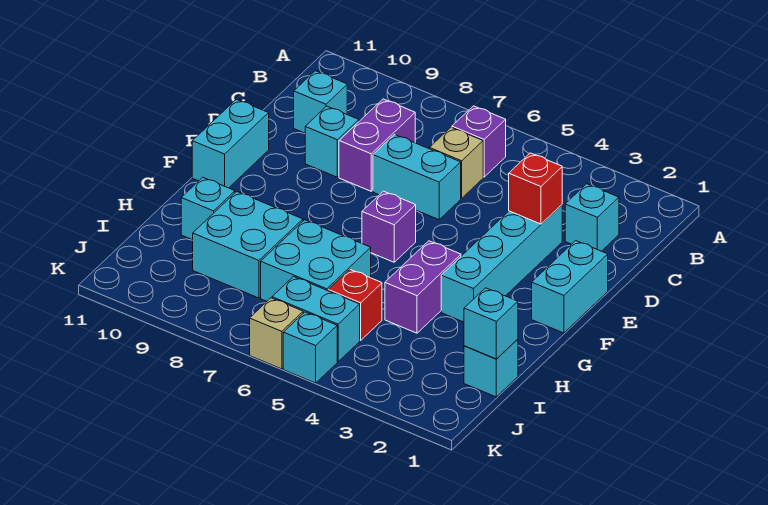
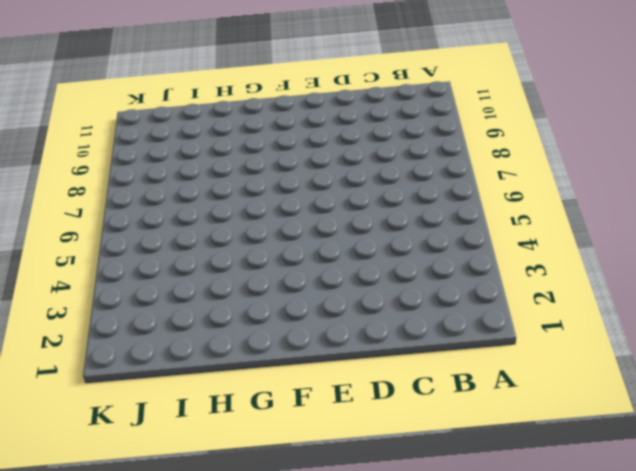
none -> purple brick B6 level 1
none -> cyan brick C2 level 1
none -> tan brick C6 level 1

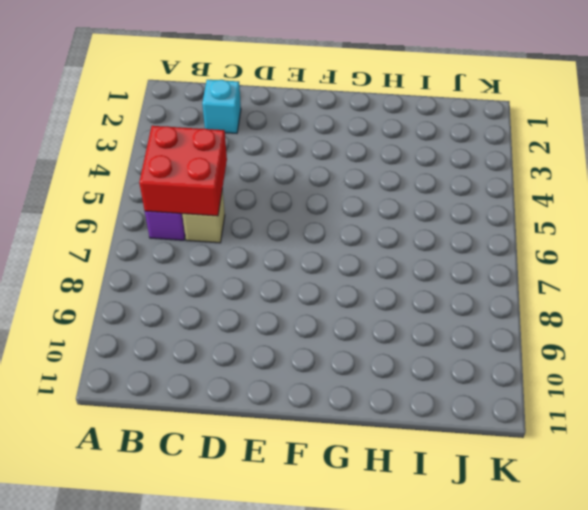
red brick B5:C6 level 2 -> none
none -> purple brick C8:D8 level 1
none -> cyan brick C10 level 1
none -> cyan brick D3:G3 level 1

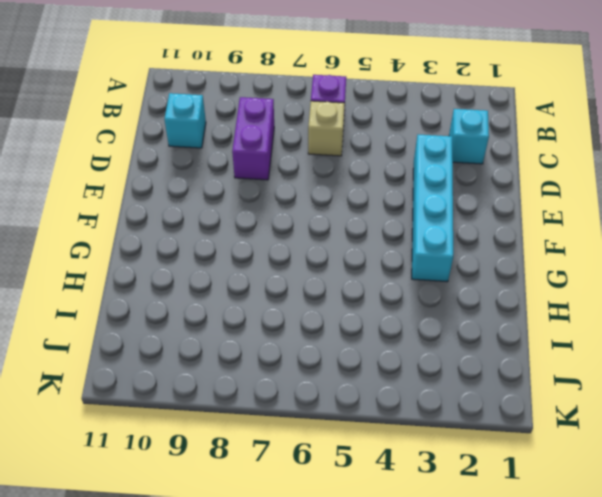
none -> cyan brick D6:D7 level 1
none -> cyan brick D9 level 1
none -> cyan brick E1:F1 level 1

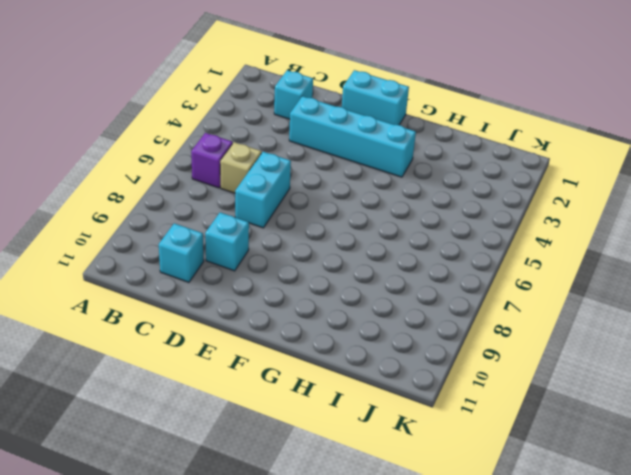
none -> purple brick C8:D8 level 1
none -> cyan brick E11:F11 level 1
none -> purple brick F6 level 1

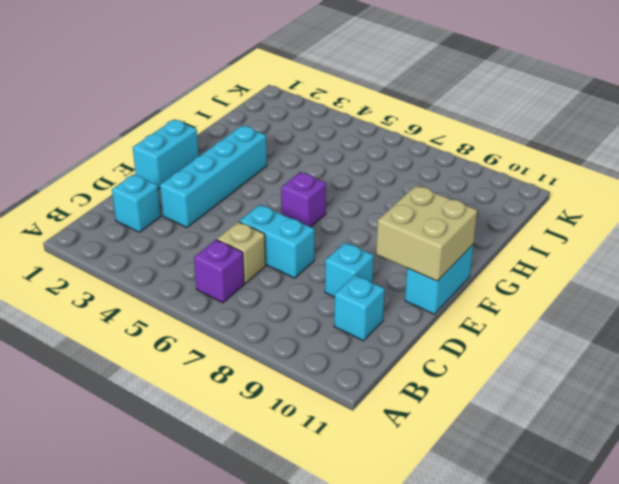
tan brick E10:F11 level 2 -> none
none -> purple brick C8:D8 level 1
none -> purple brick G4:H4 level 1
none -> cyan brick H6:I7 level 1

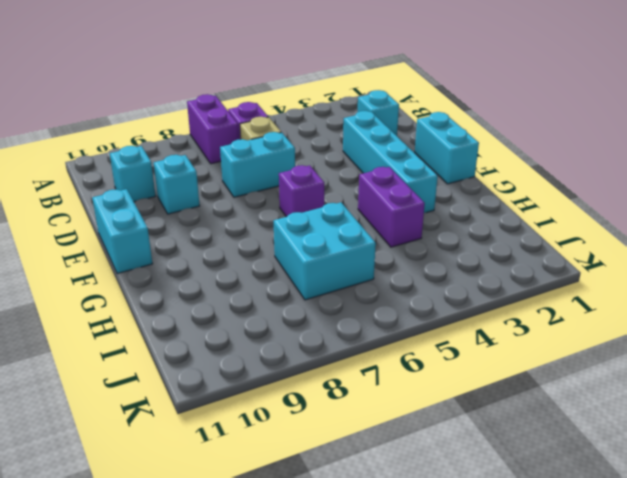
purple brick A7:B7 level 1 -> purple brick C8:D8 level 1
none -> cyan brick H8:I9 level 1
none -> cyan brick H10 level 1
none -> cyan brick I1 level 1

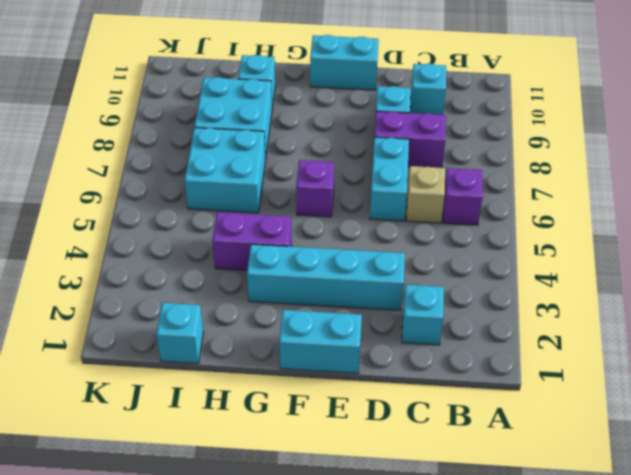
none -> red brick I5 level 1
none -> cyan brick J5:J6 level 1
none -> cyan brick K5 level 1

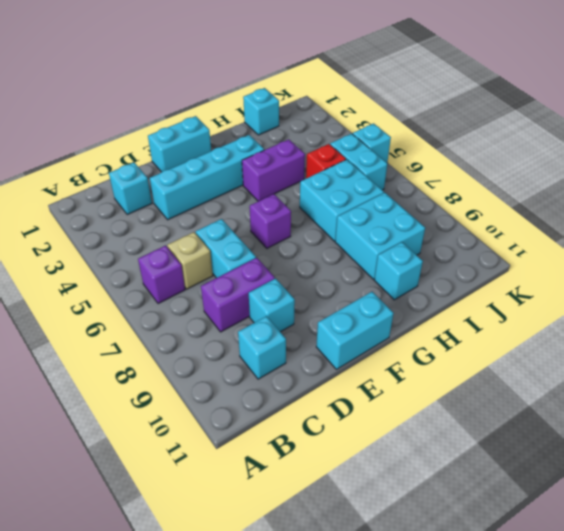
none -> tan brick K6 level 1
none -> red brick D3 level 2
none -> cyan brick I1 level 2

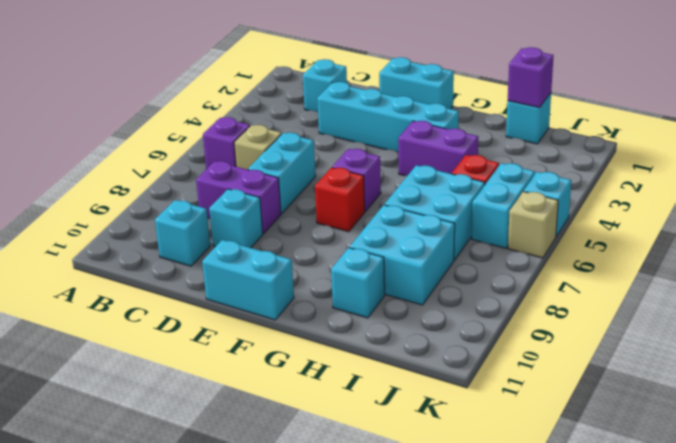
red brick F7 level 1 -> red brick D3 level 2
purple brick I1 level 2 -> cyan brick I1 level 2

